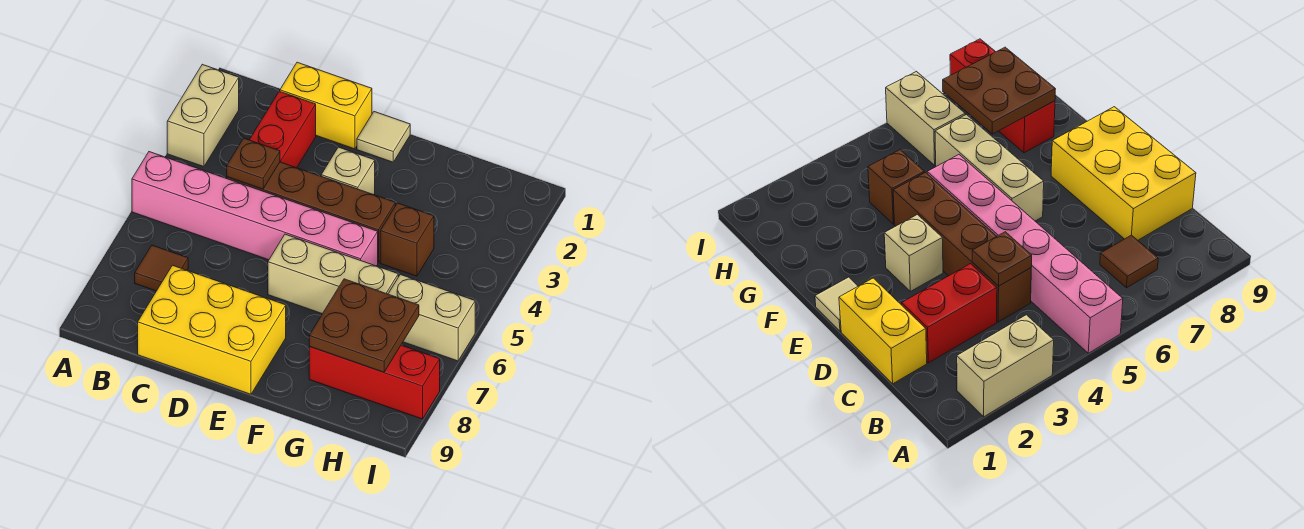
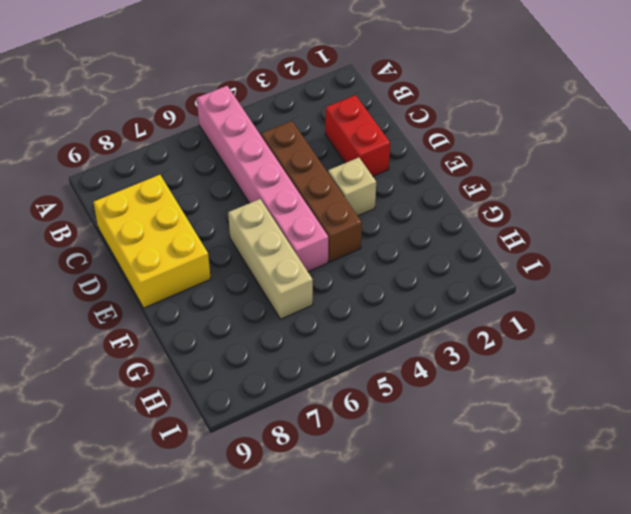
red brick C2:D2 level 1 -> red brick C2:C3 level 1
none -> tan brick A2:A3 level 1
none -> brown tile B7 level 1
none -> yellow brick C1:D1 level 1

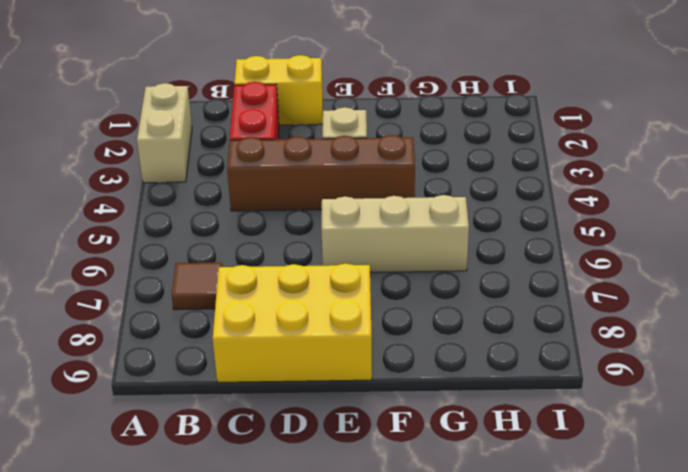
none -> pink brick A5:F5 level 1
none -> tan tile E1 level 1
none -> brown brick G4 level 1

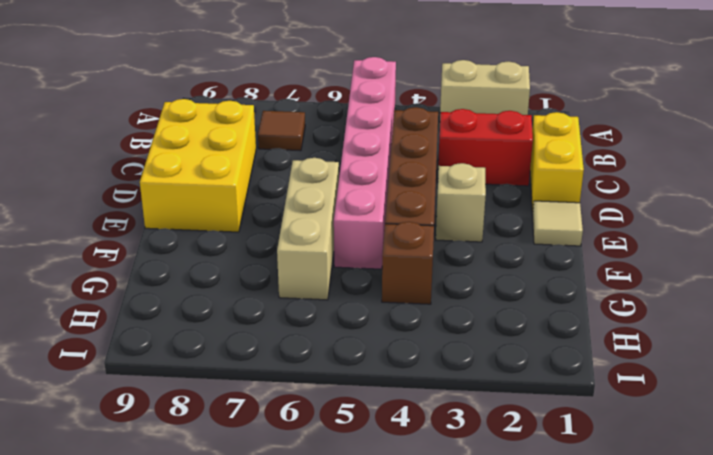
none -> red brick G8:I8 level 1
none -> tan brick H6:I6 level 1
none -> brown plate C4 level 2

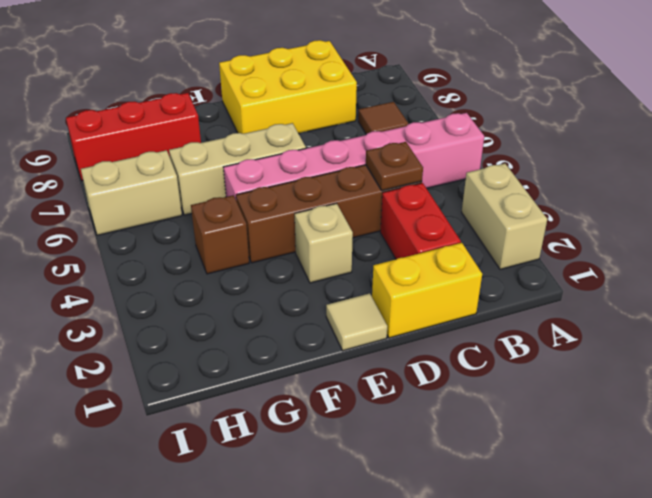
none -> brown plate G7:H8 level 2

